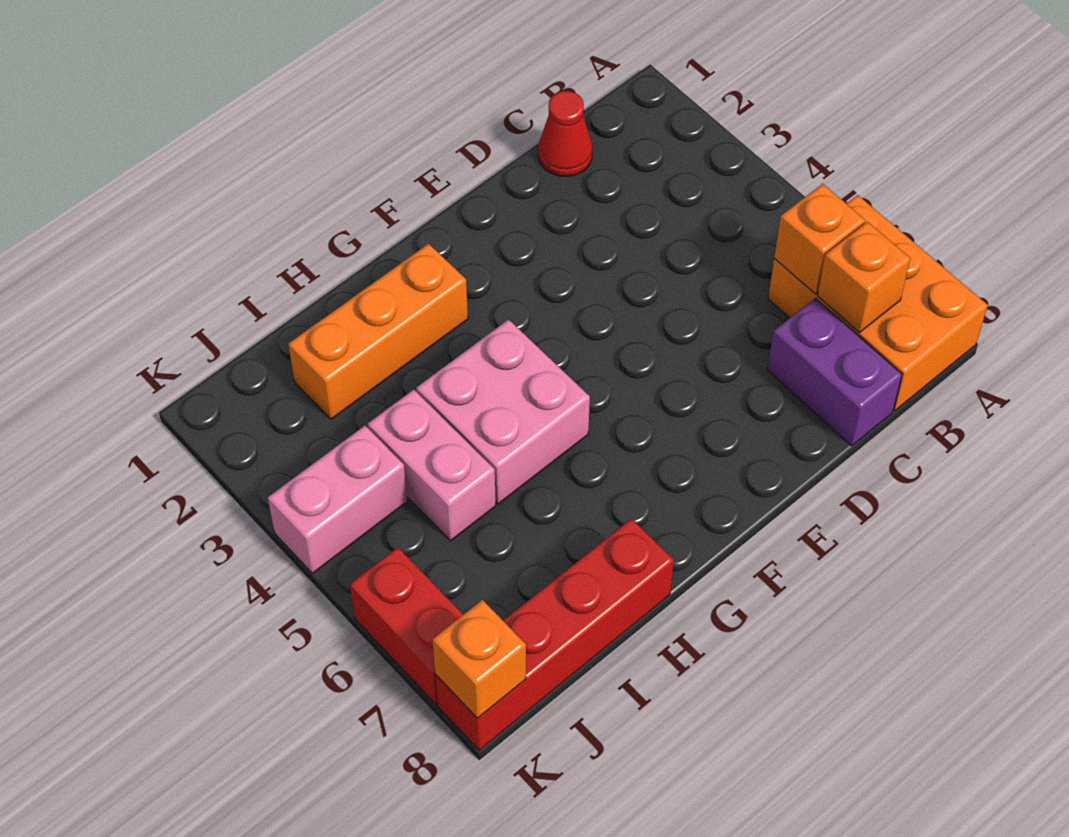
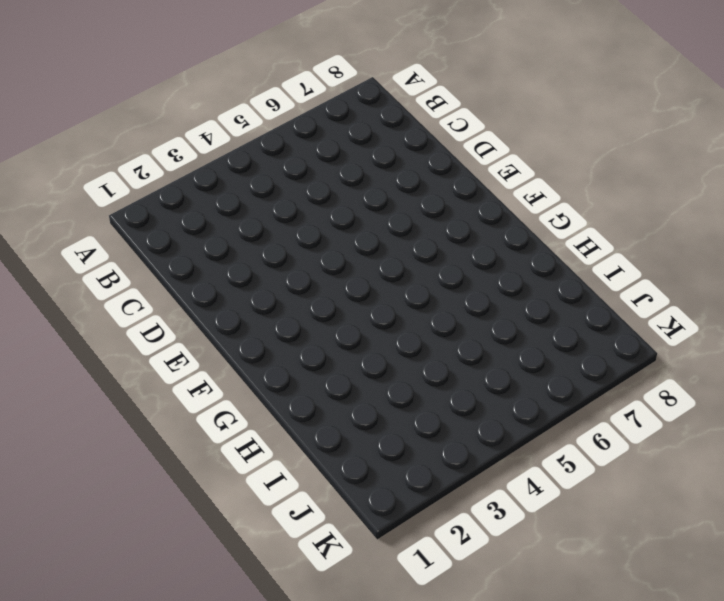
none -> orange brick A6:B8 level 1
none -> red cone C1 level 1
none -> purple brick C7:C8 level 1

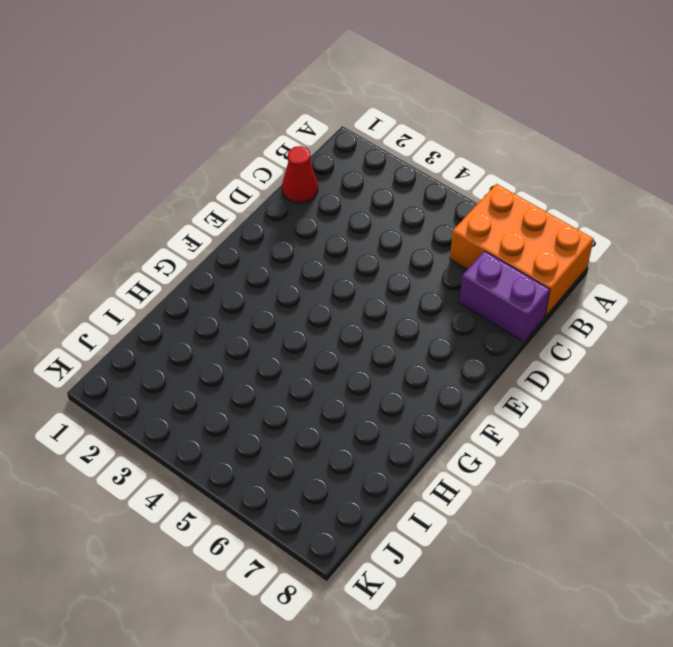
none -> orange brick G2:I2 level 1
none -> pink brick G4:H5 level 1
none -> red brick H8:K8 level 1

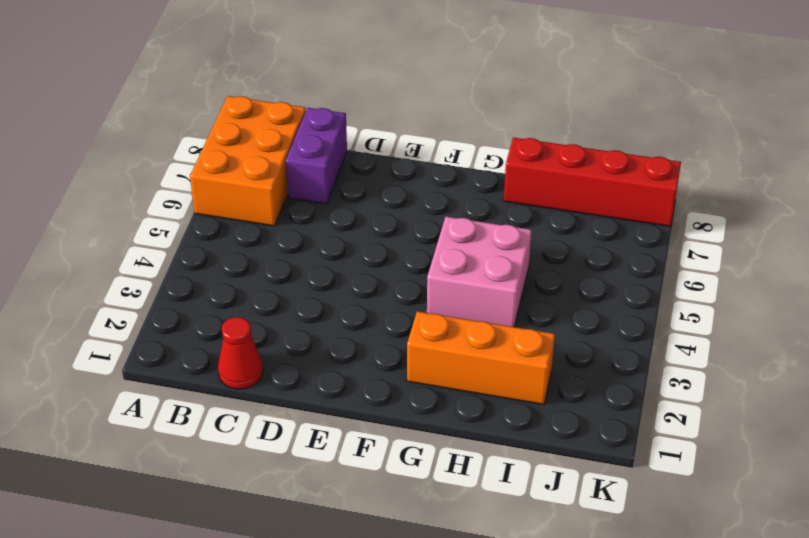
none -> pink brick I4:I5 level 1
none -> pink brick J4:K4 level 1
none -> red brick K6:K7 level 1

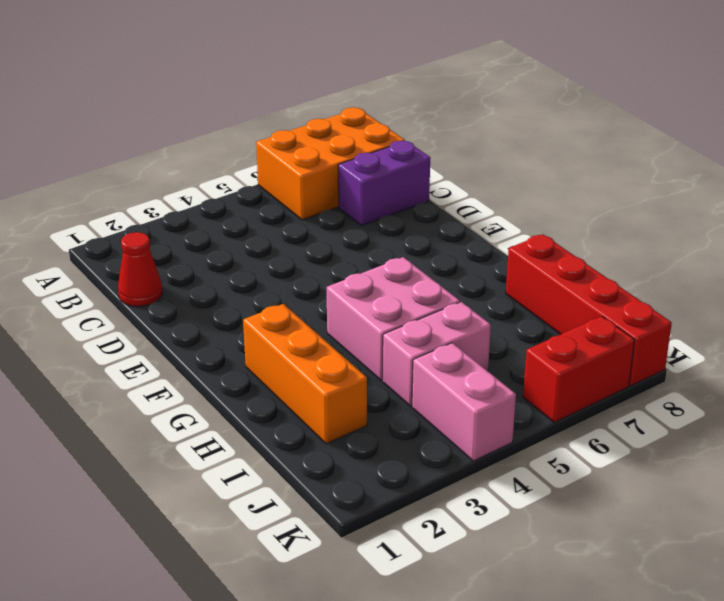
none -> orange brick B6 level 2
none -> orange brick B7 level 2
none -> orange brick K8 level 2

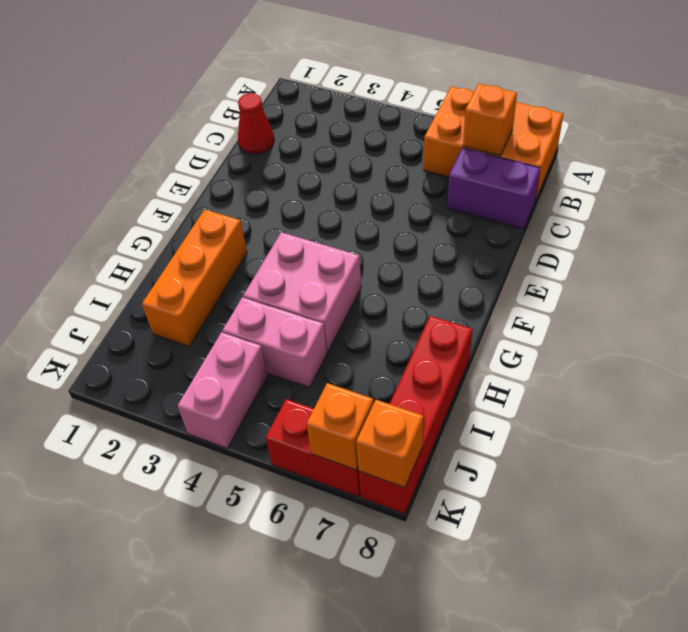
orange brick K7 level 2 -> orange brick B6 level 2

